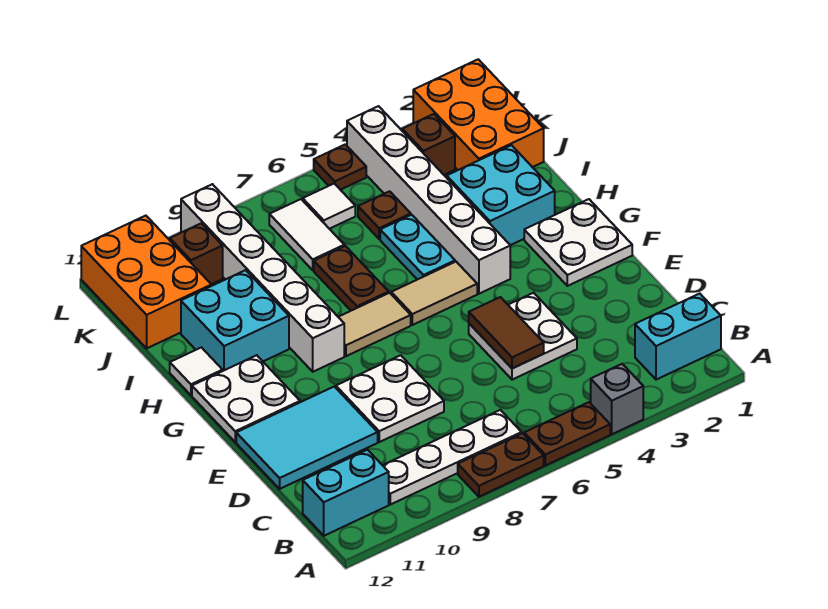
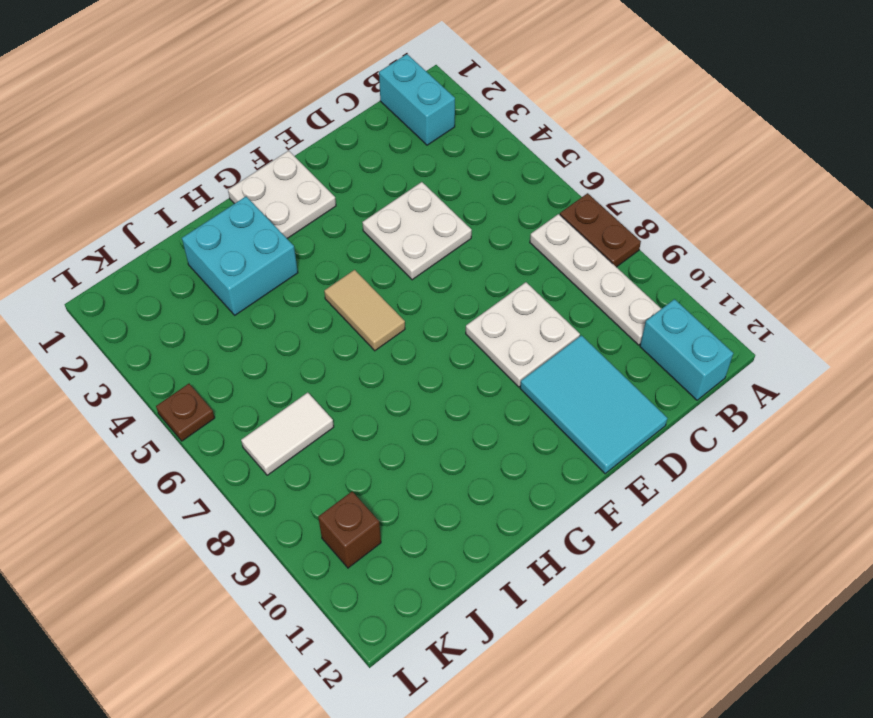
none -> grey brick A4 level 1
none -> brown plate A5:A6 level 1
none -> white plate F11:G12 level 1

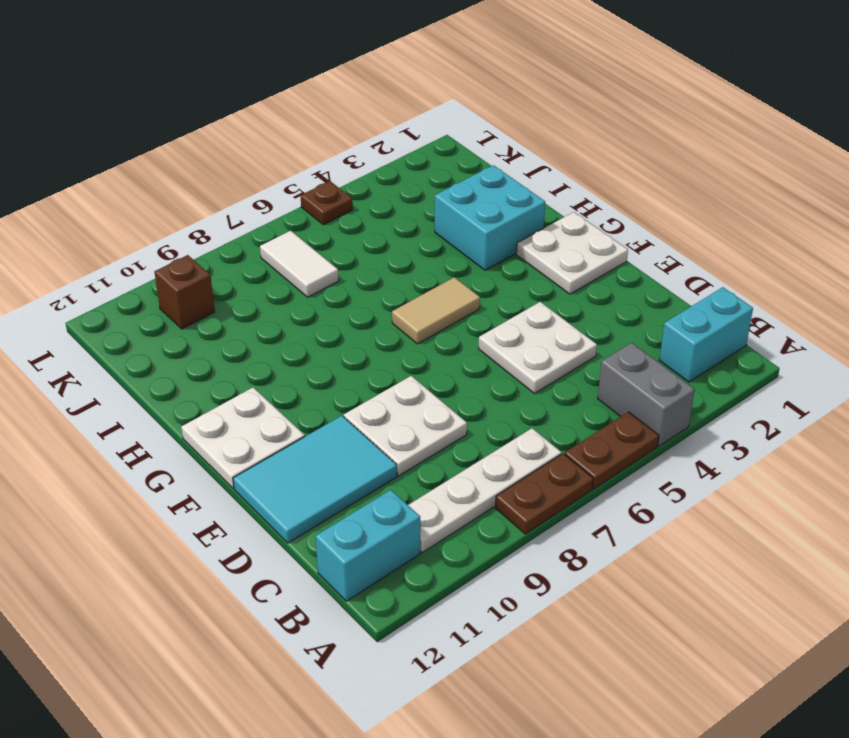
grey brick A4:B4 level 1 -> grey brick A4 level 1
none -> white brick G4:L4 level 1
none -> tan tile G7:G8 level 1
none -> white brick G9:L9 level 1

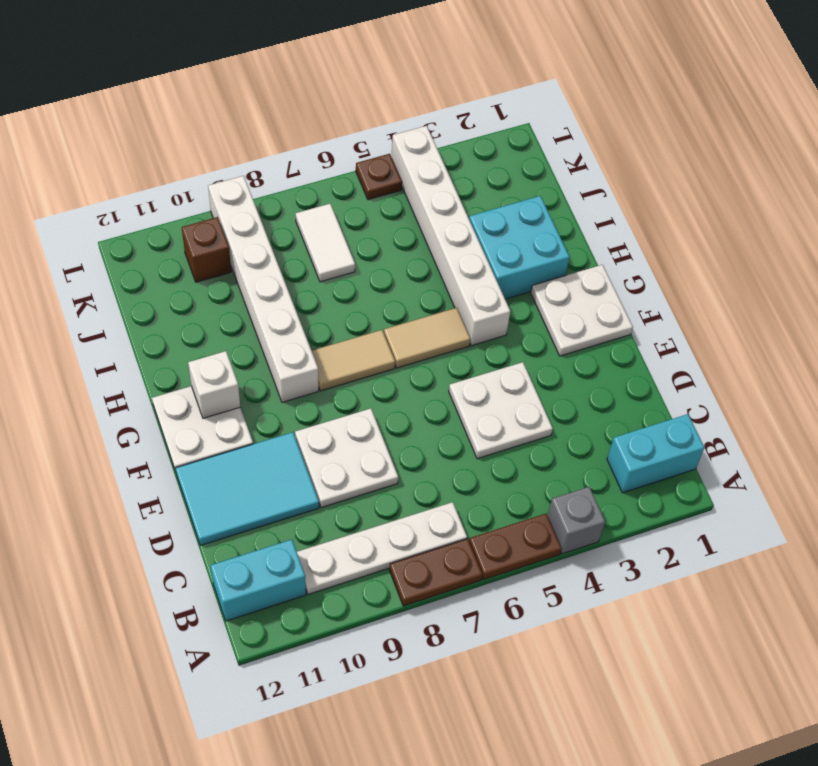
white brick G11 level 2 -> none
none -> cyan plate H5:I5 level 1
none -> brown plate H7:I7 level 1
none -> cyan brick H10:I11 level 1

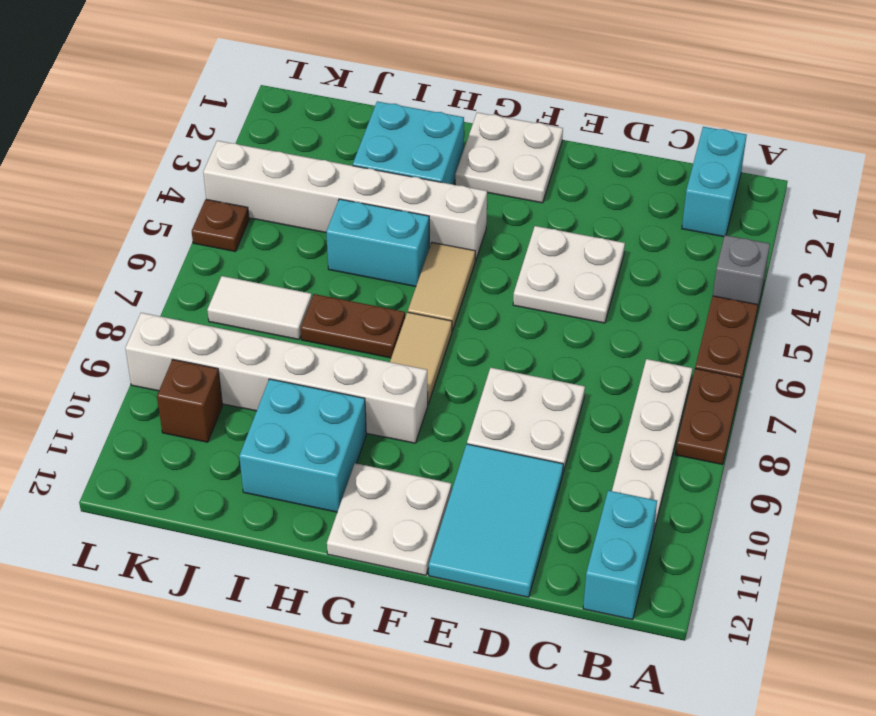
cyan brick H5:I5 level 1 -> cyan plate H5:I5 level 1
none -> white tile H12 level 1
none -> orange brick J1:L2 level 1
none -> brown plate J5 level 1

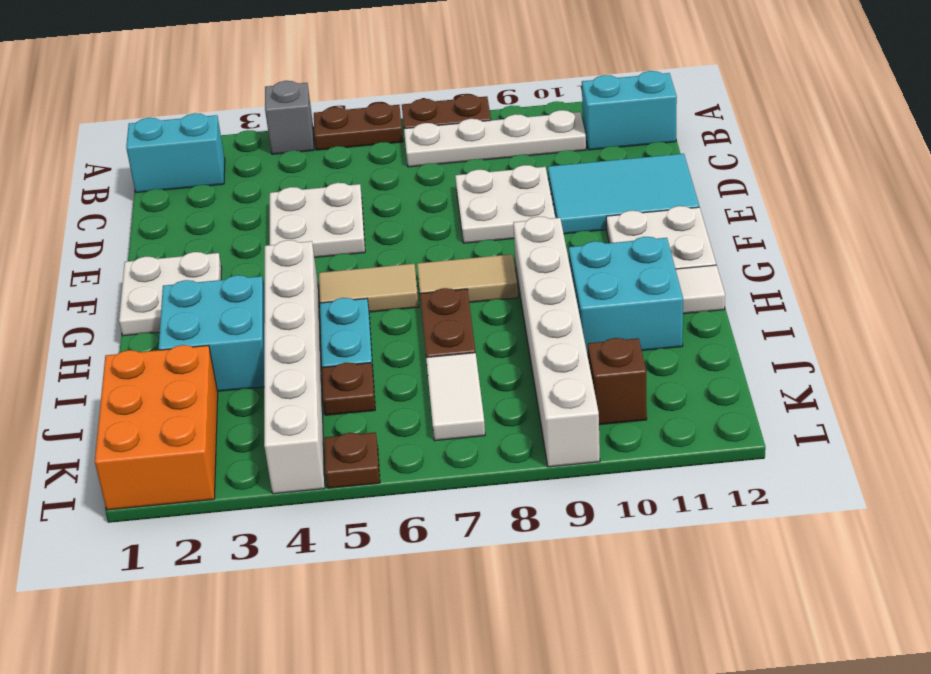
none -> orange brick J11:L12 level 1
none -> brown brick K3 level 1
none -> white tile K6 level 1

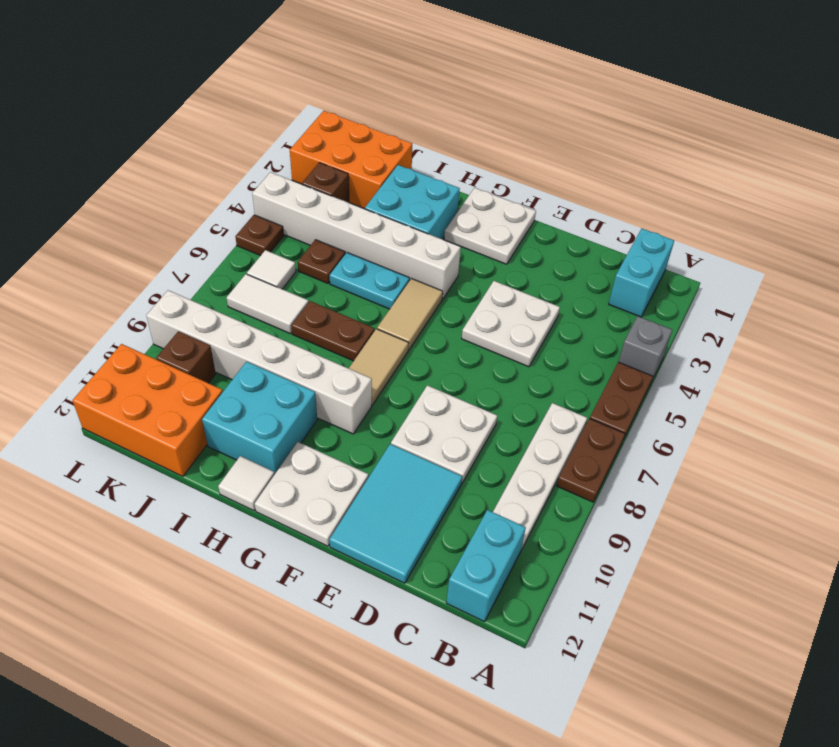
none -> brown tile D5:E5 level 2

